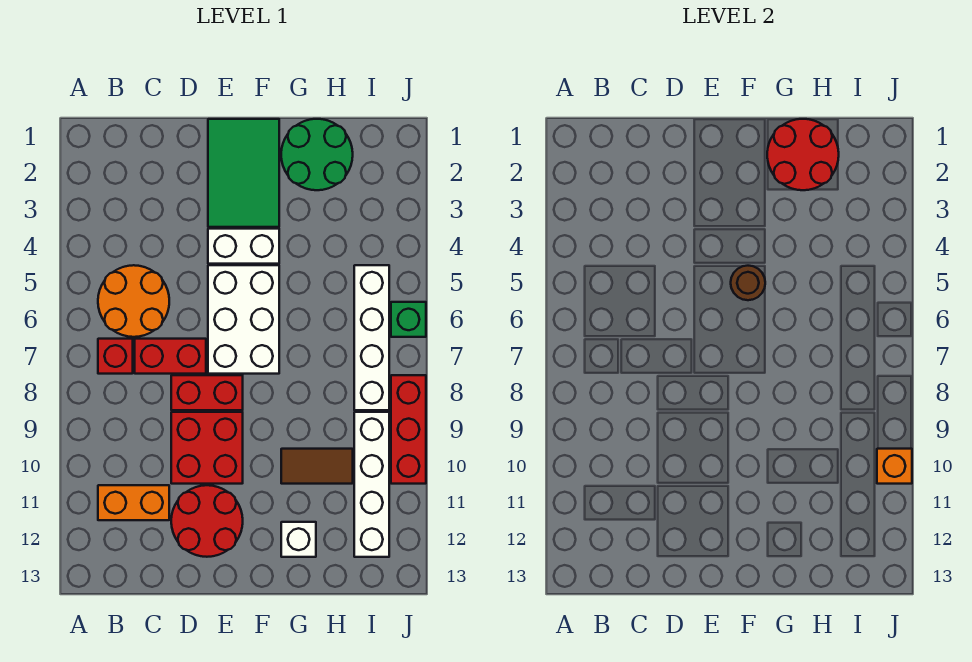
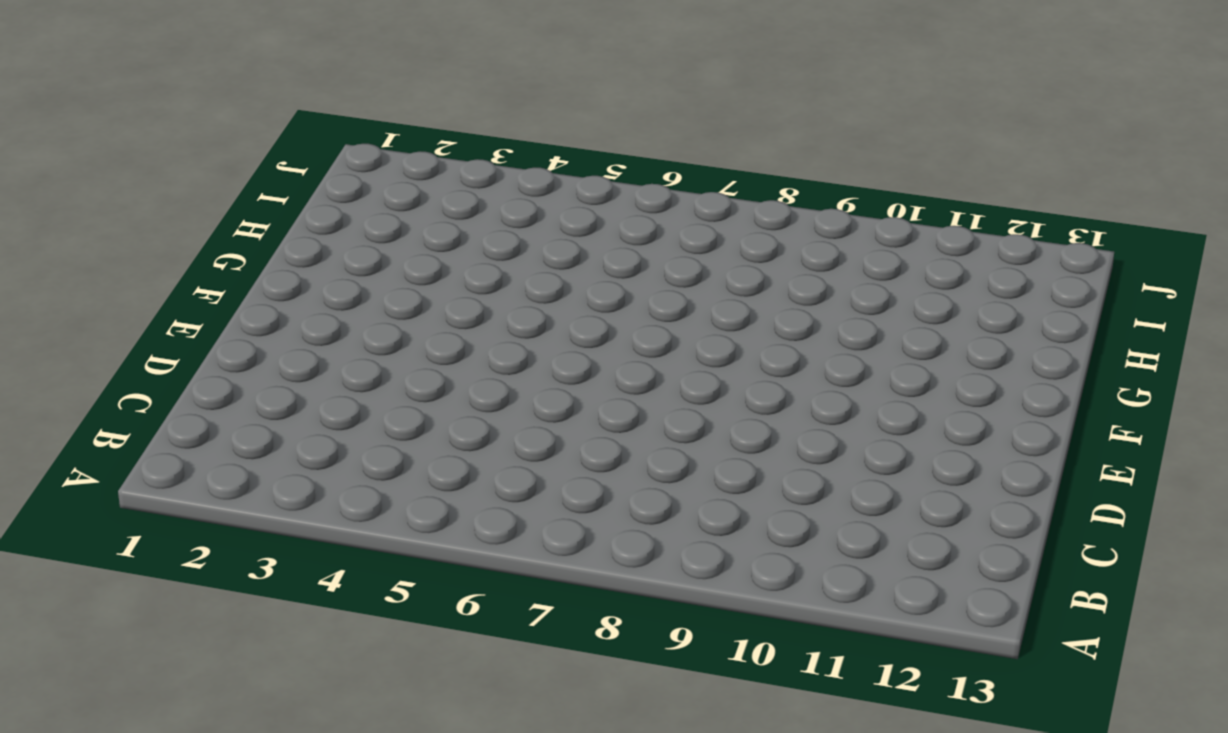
none -> orange round brick B5:C6 level 1
none -> red brick B7 level 1
none -> orange brick B11:C11 level 1

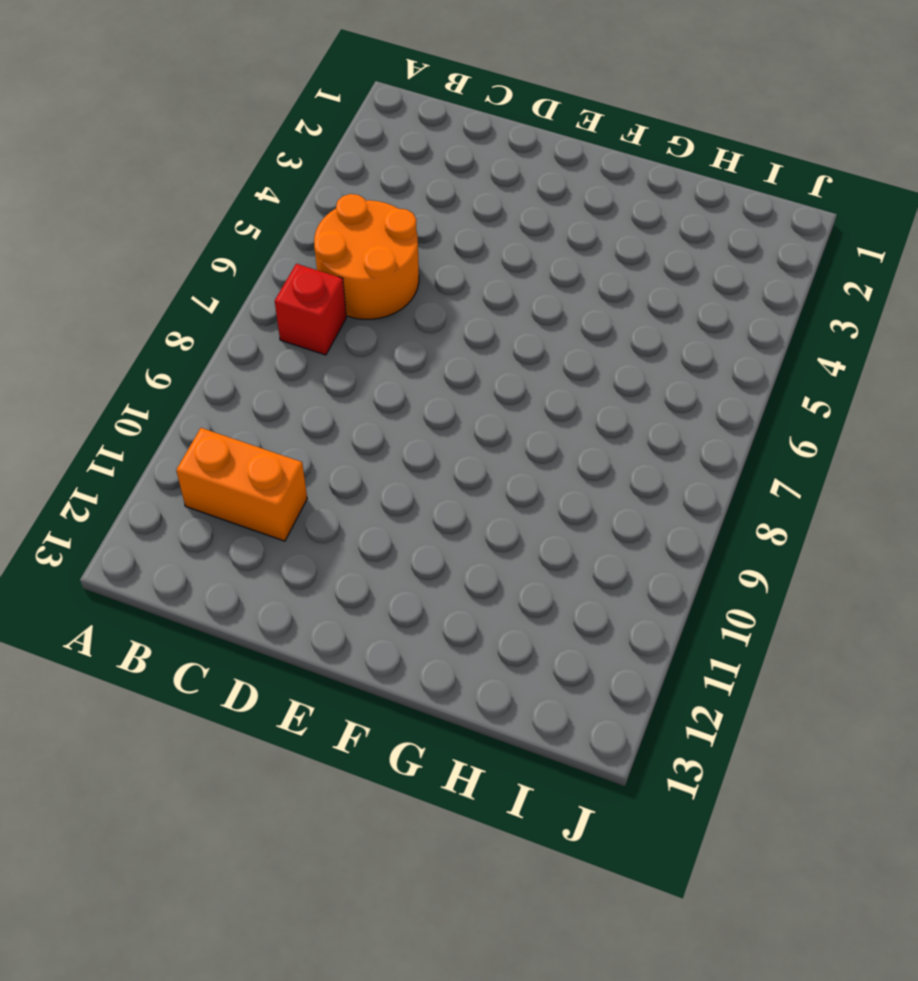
none -> red brick C7:D7 level 1
none -> red brick D8:E8 level 1
none -> red brick D9:E10 level 1

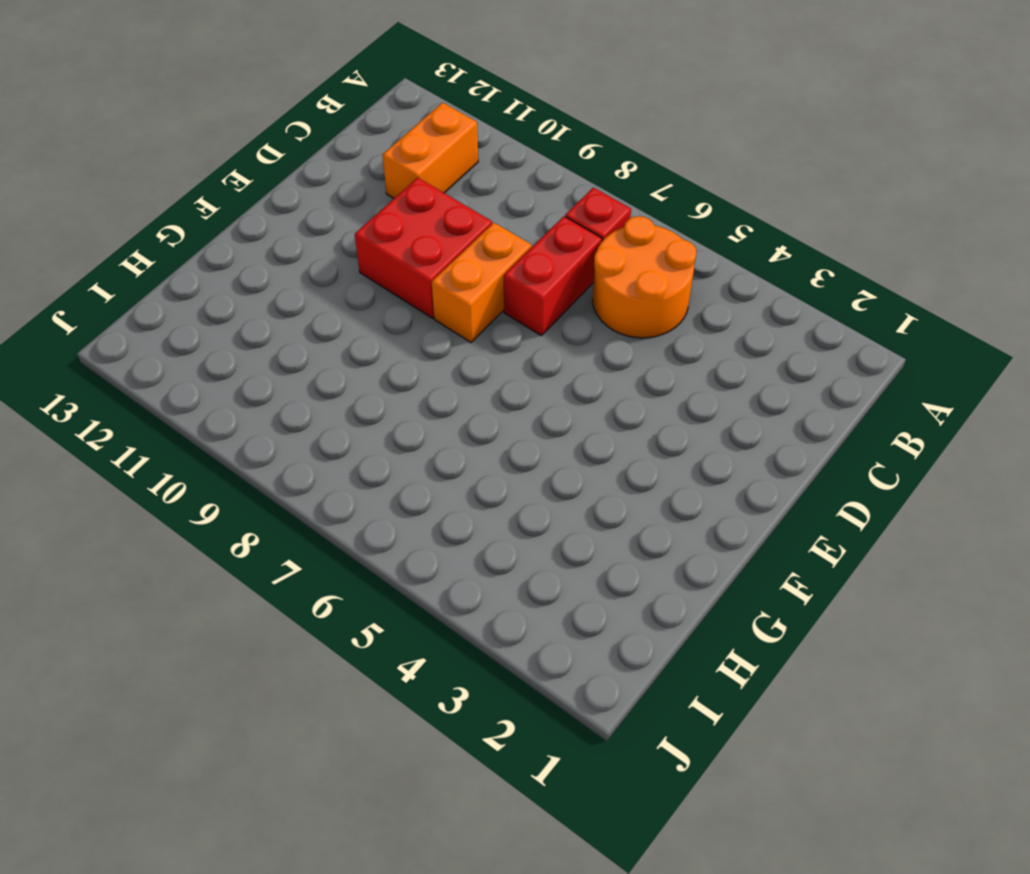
orange brick D8:E8 level 1 -> red brick D8:E8 level 1
none -> red round brick D11:E12 level 1
none -> green tile E1:F3 level 1
none -> white brick E4:F4 level 1

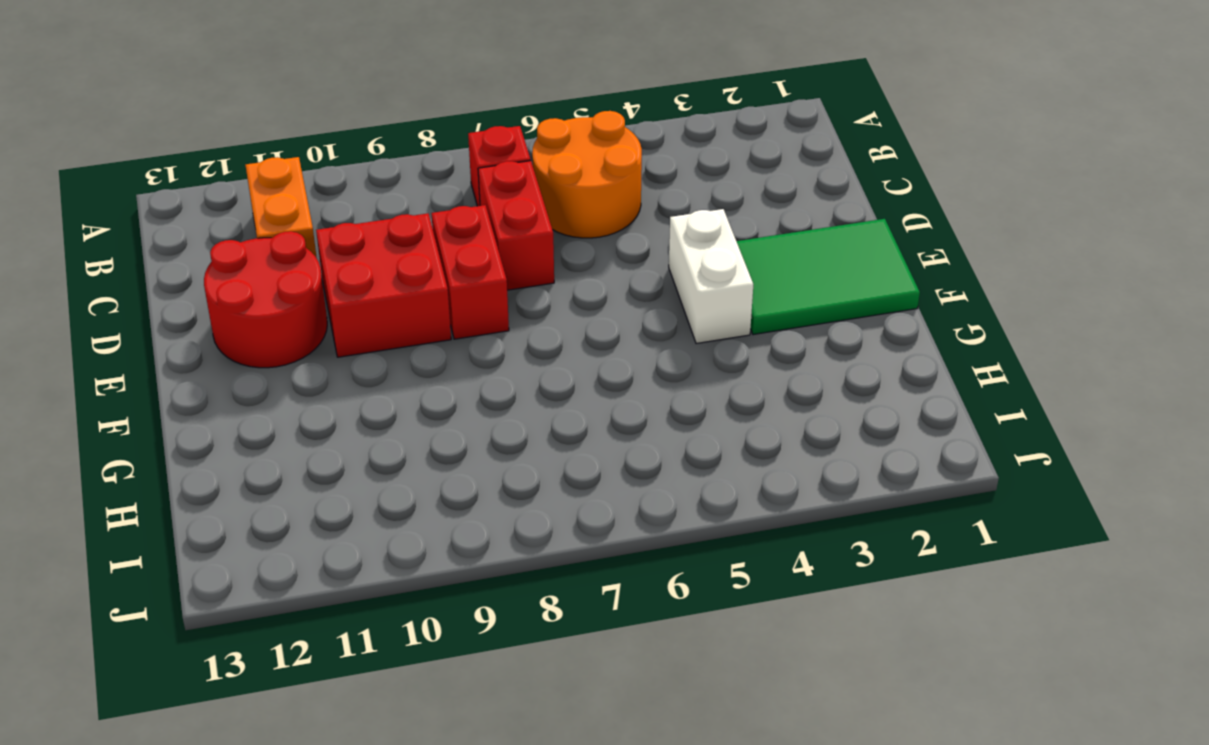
none -> white brick E5:F7 level 1
none -> green round brick G1:H2 level 1
none -> brown tile G10:H10 level 1

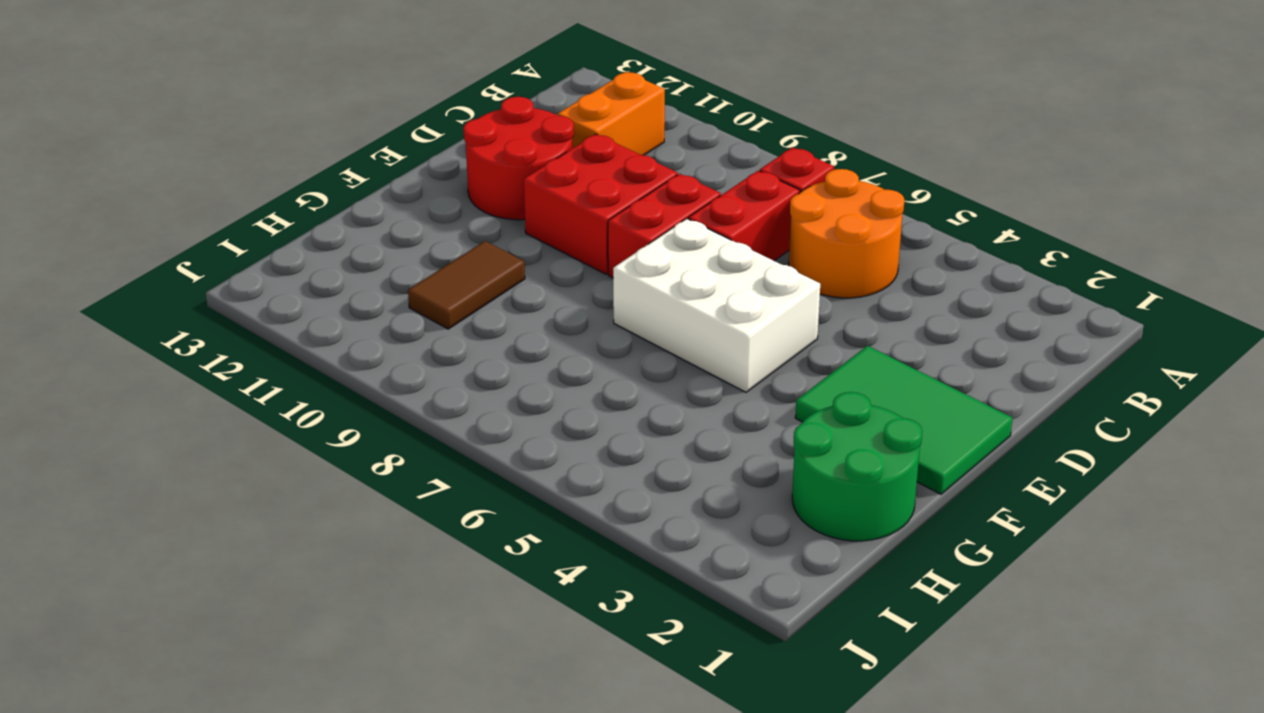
none -> white brick E4:F4 level 1
none -> white brick G12 level 1
none -> white brick I5:I8 level 1

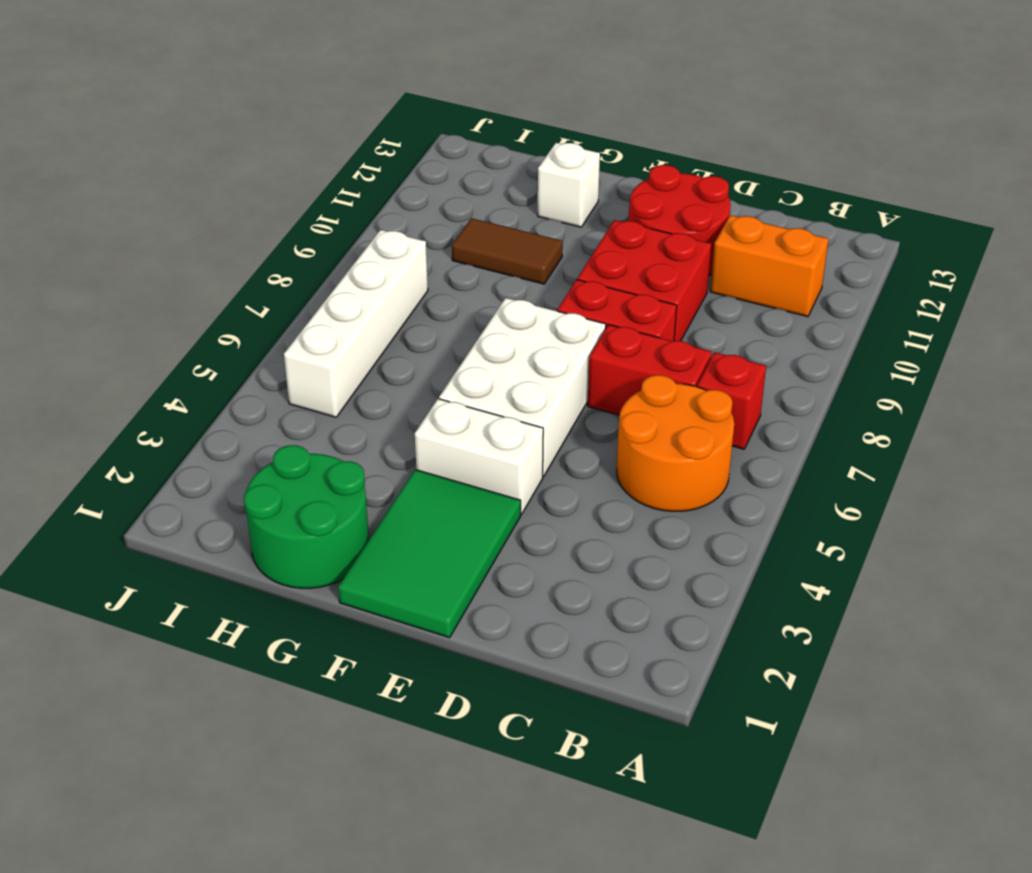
none -> white brick I9:I12 level 1
none -> green brick J6 level 1
none -> red brick J8:J10 level 1

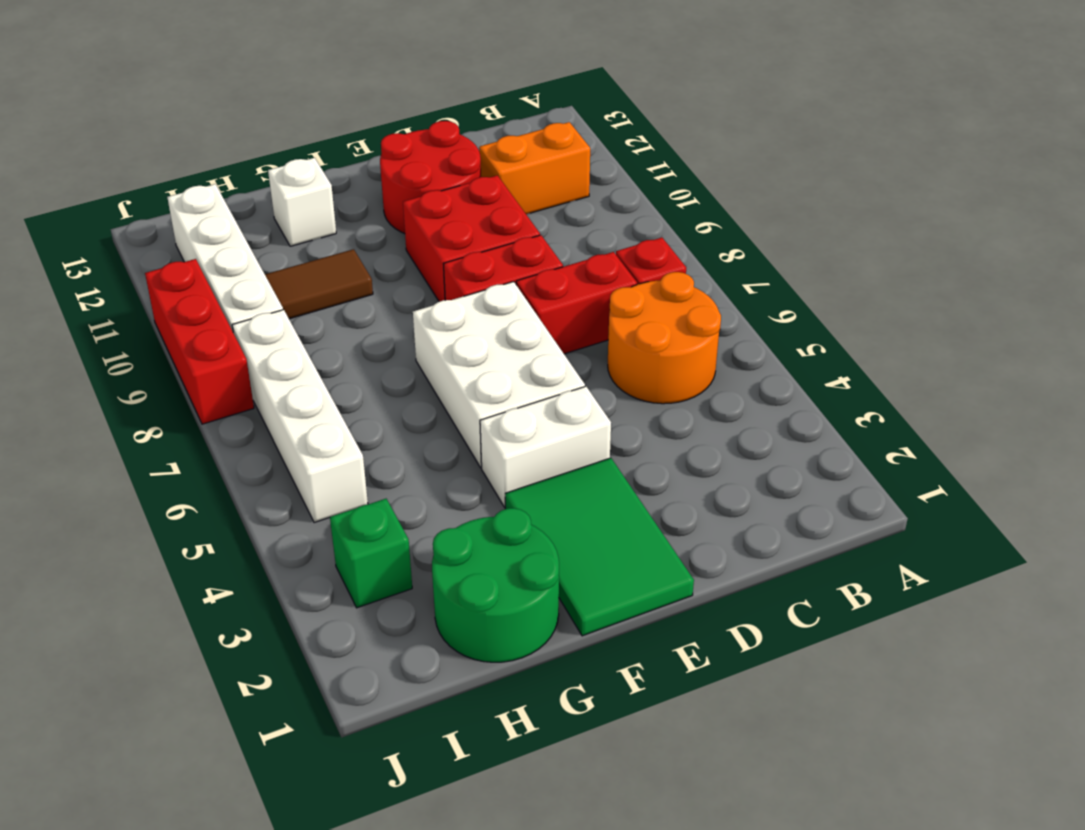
green brick I3 level 1 -> green brick J6 level 1
none -> brown round brick F5 level 2
none -> red round brick G1:H2 level 2
none -> orange brick J10 level 2

